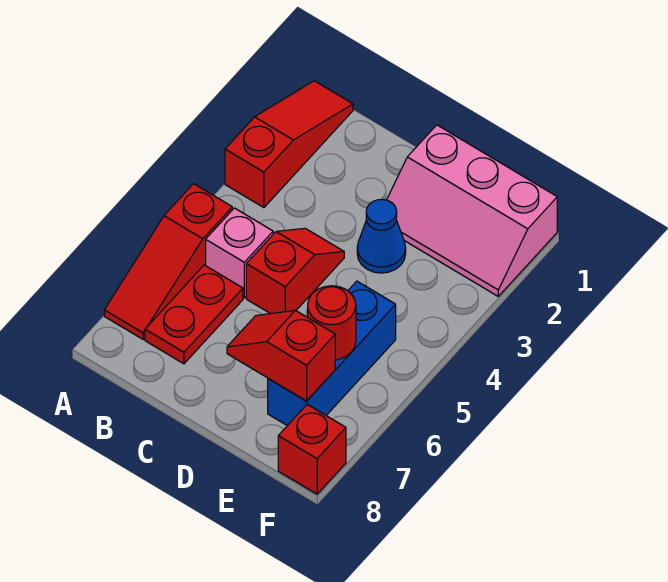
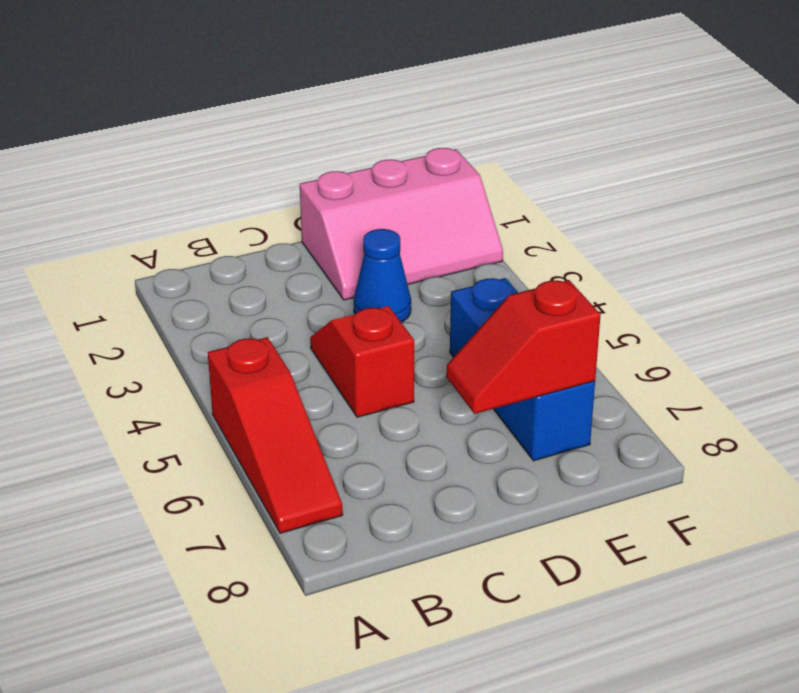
none -> red slope A1:A3 level 1 top 3
none -> pink brick B5 level 1

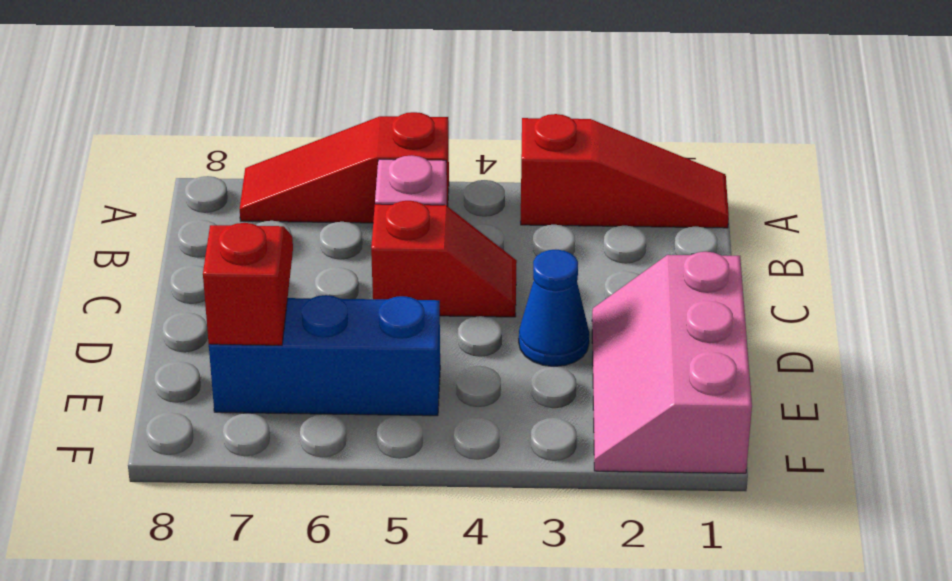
none -> red plate B6:B7 level 1
none -> red brick F8 level 1

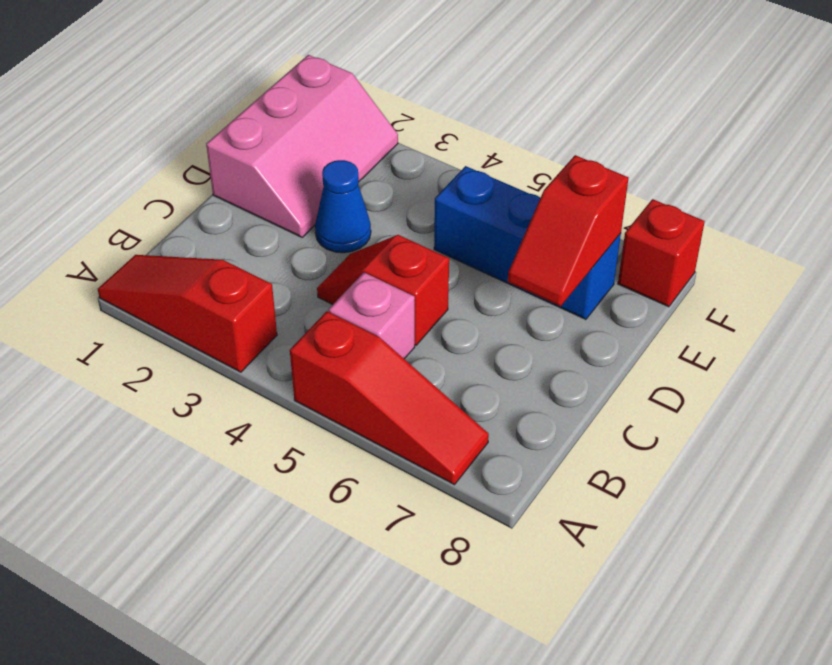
none -> red plate B6:B7 level 1
none -> red round brick E6 level 2

